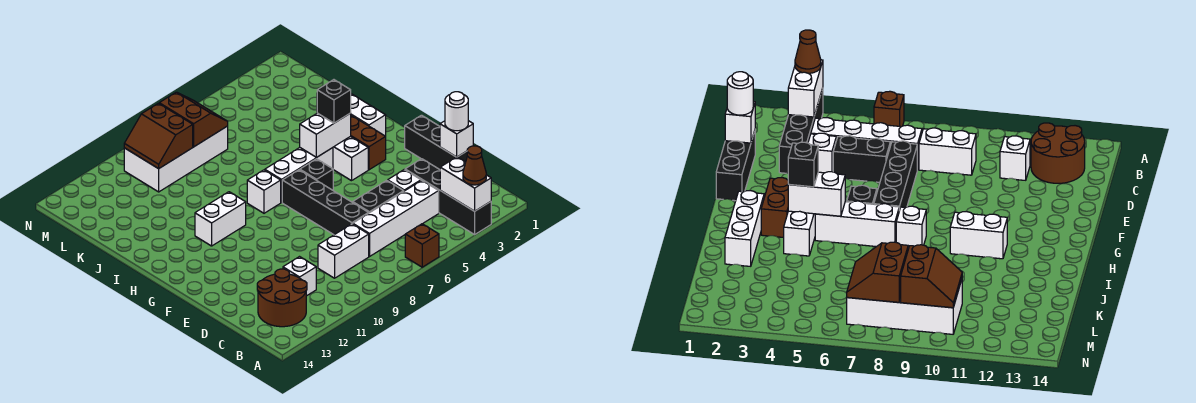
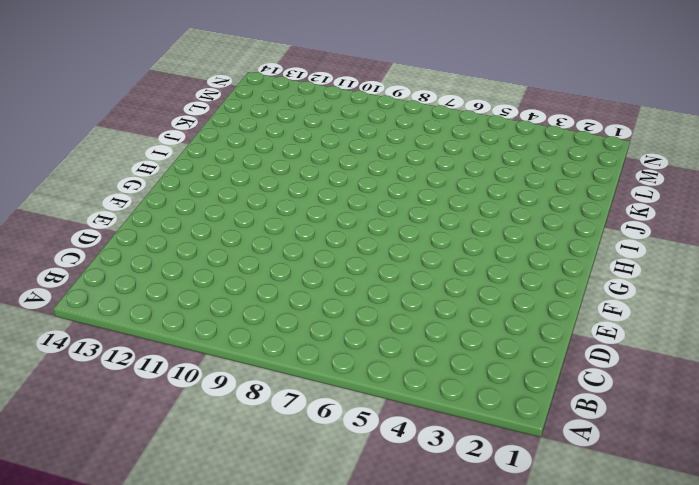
none -> black brick A3:D3 level 1
none -> brown brick A6 level 1
none -> brown round brick B12:C13 level 1

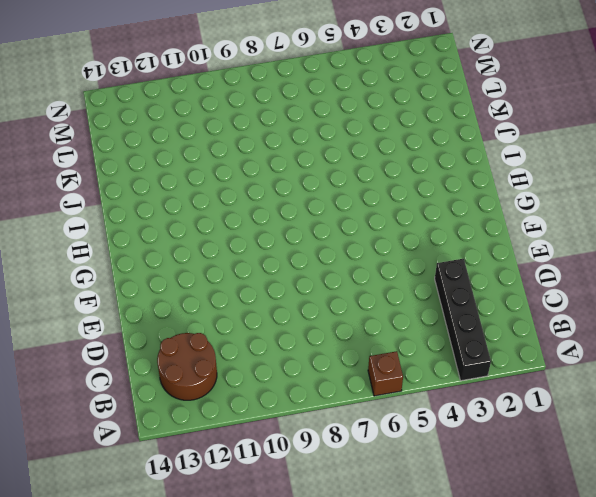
none -> white brick C4:C7 level 1
none -> white brick C8:C9 level 1
none -> white brick C11 level 1

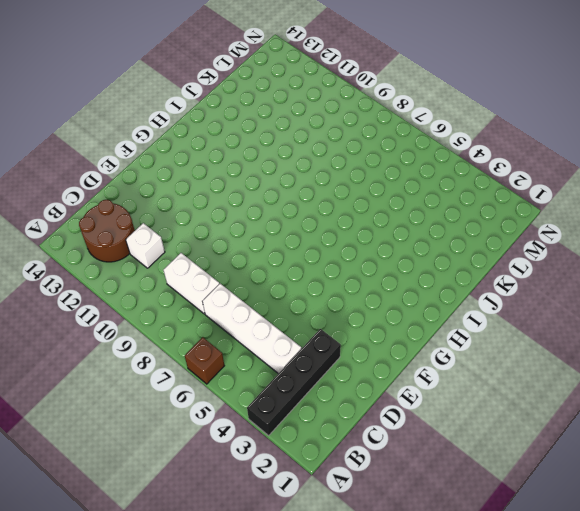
none -> black brick D1:F1 level 1
none -> white brick D4 level 1
none -> black brick D5:D6 level 1

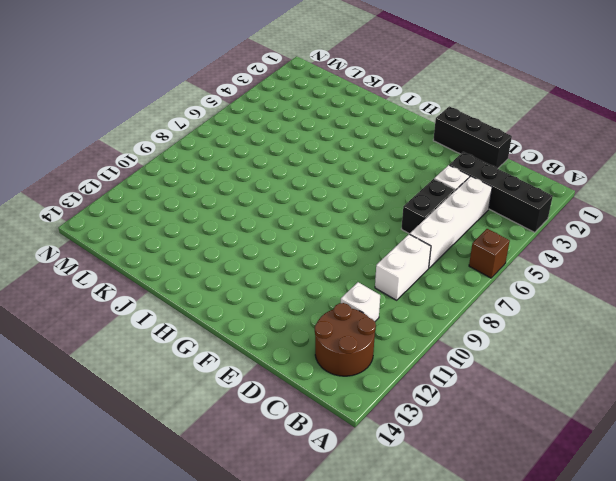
none -> black brick D7:G7 level 1
none -> brown brick G3:H3 level 1
none -> white brick G4:I4 level 1

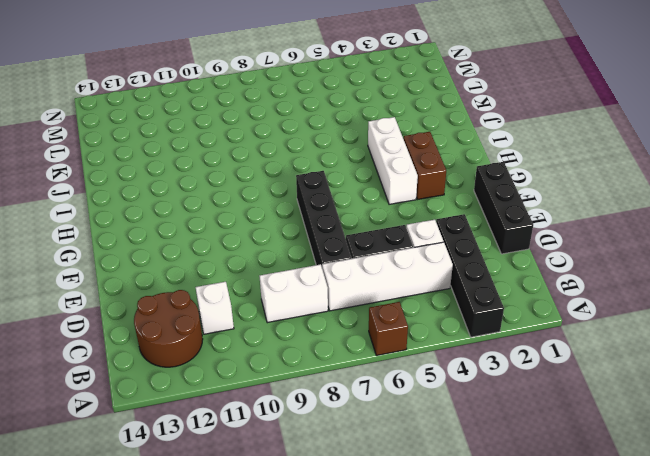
none -> black brick G6 level 1
none -> white brick H2:J2 level 1
none -> white brick H5:H7 level 1

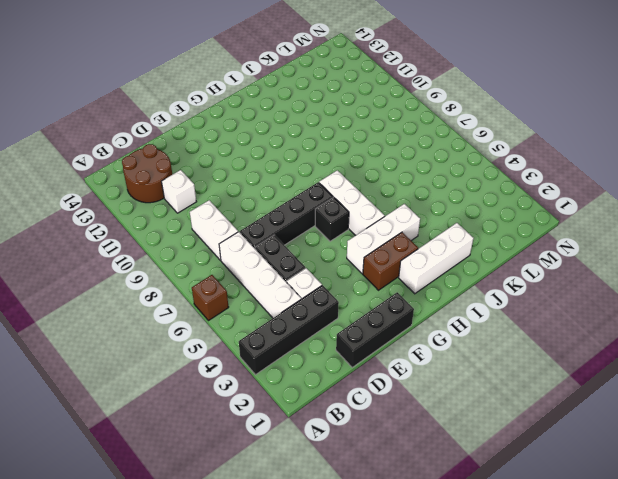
none -> white brick H8 level 1
none -> white brick H10:H11 level 1
none -> white brick L7:M10 level 1

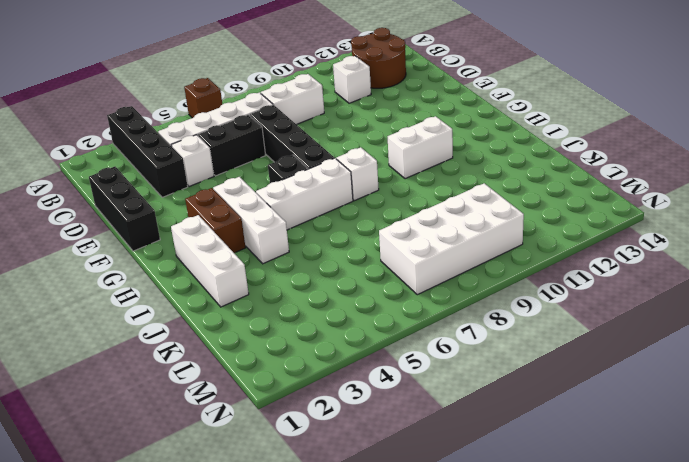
none -> white brick A3:B3 level 2
none -> white brick D1 level 2
none -> white brick H4:H5 level 2

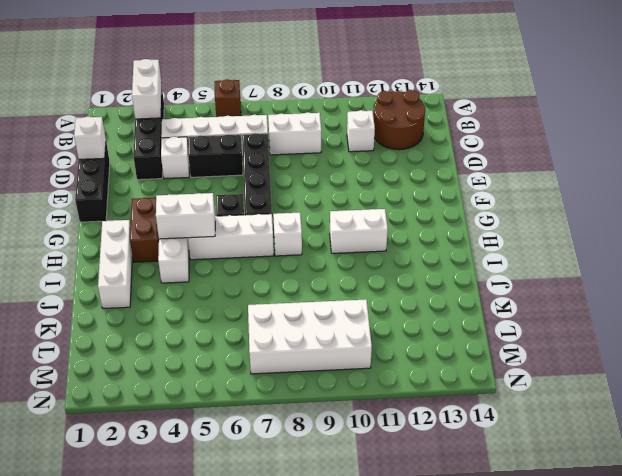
none -> brown slope L7:M8 level 2 top 8
none -> brown slope L9:M10 level 2 top 9
none -> brown cone A3 level 3

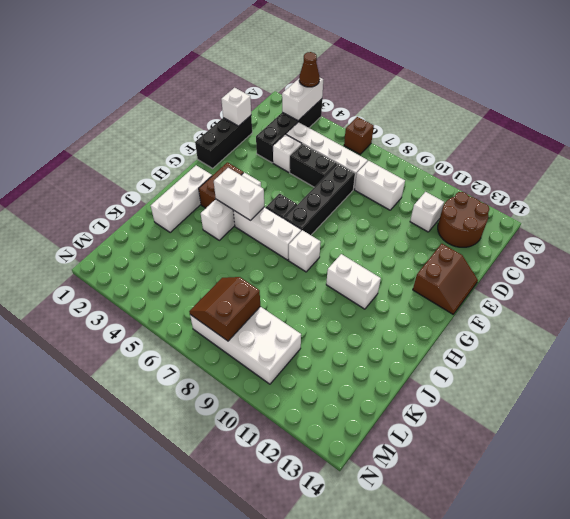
brown slope E13:F14 level 1 top 13 -> brown slope L9:M10 level 2 top 9
none -> white round brick D1 level 3
none -> black brick H4 level 3

